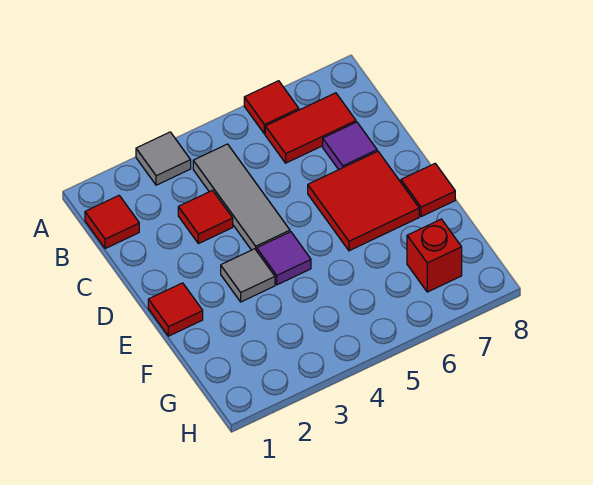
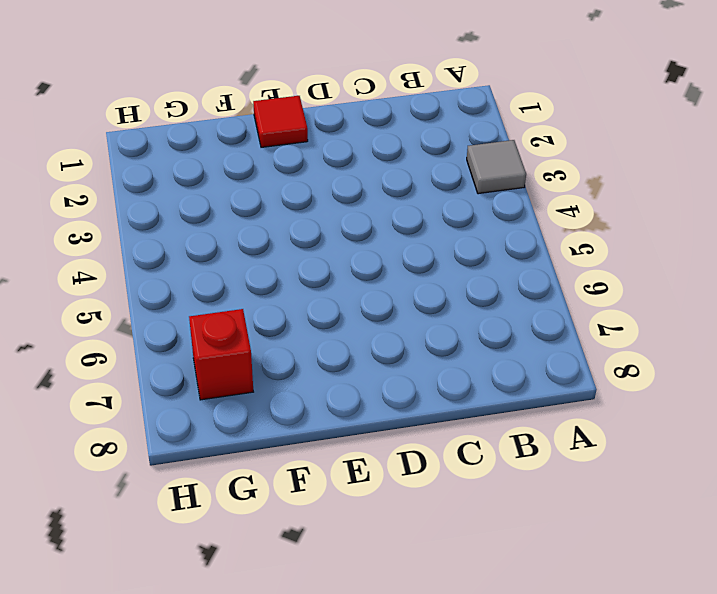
none -> red tile A6 level 1
none -> red tile B1 level 1
none -> grey tile B4:D4 level 1

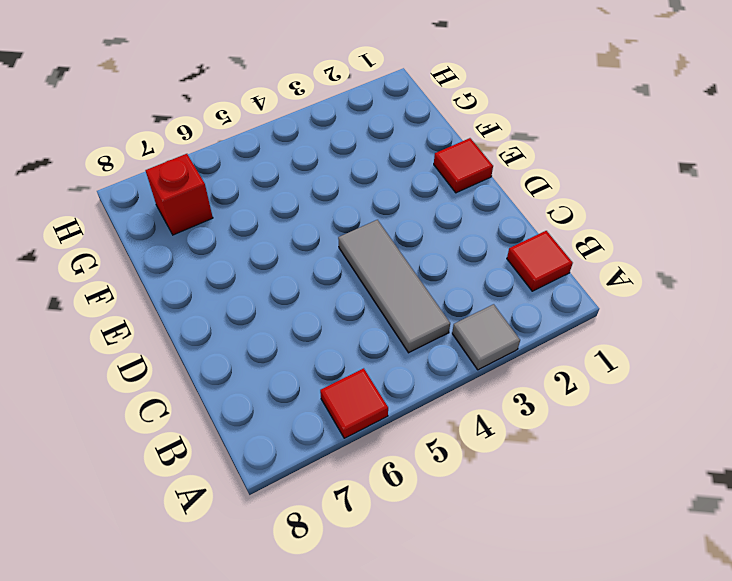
none -> red tile B6:B7 level 1
none -> red tile C3 level 1
none -> purple tile C7 level 1

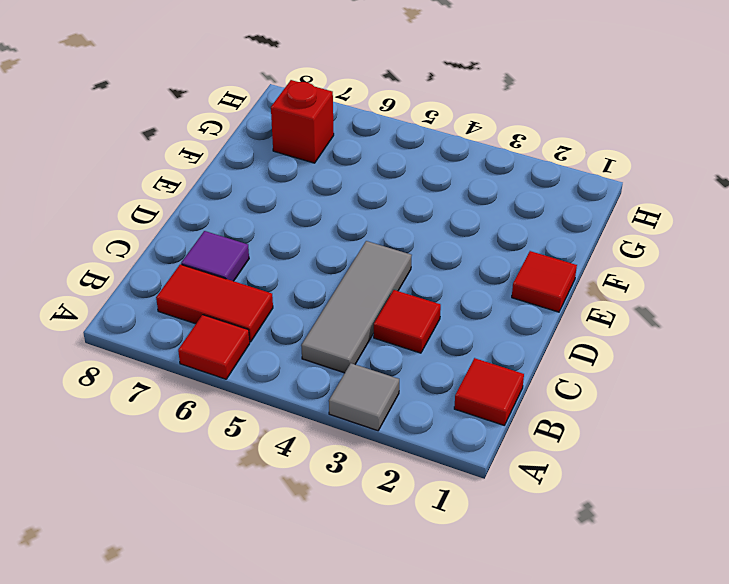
none -> red tile D6:E7 level 1
none -> grey tile E3 level 1
none -> purple tile E4 level 1

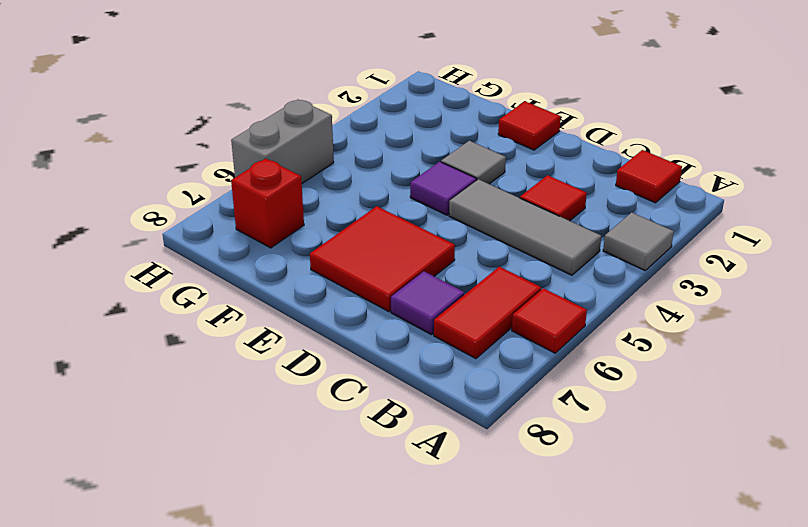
grey brick H5:H6 level 1 -> none
none -> red tile E8 level 1

